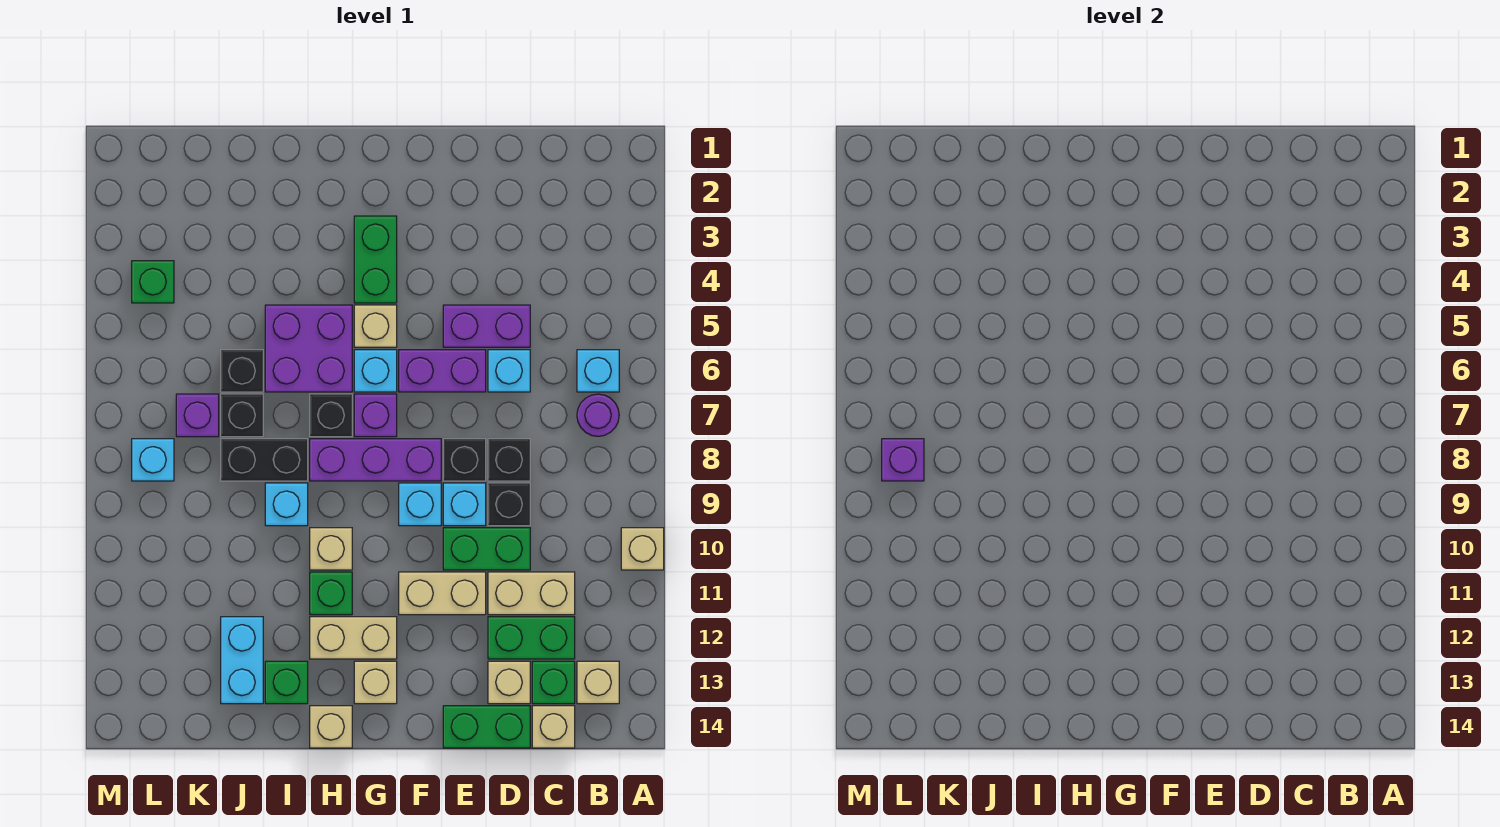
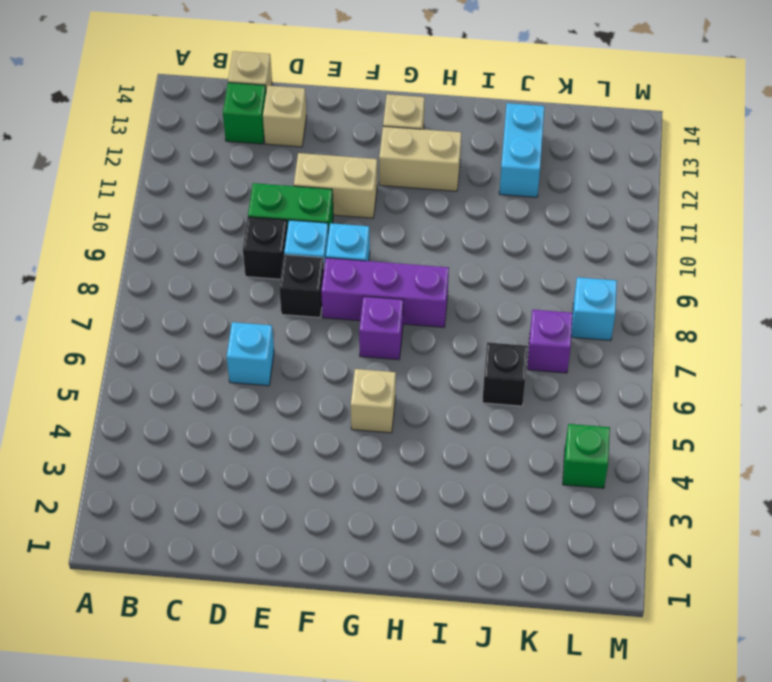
none -> tan brick A10 level 1
none -> cyan brick B6 level 1
none -> purple round brick B7 level 1
none -> tan brick B13 level 1

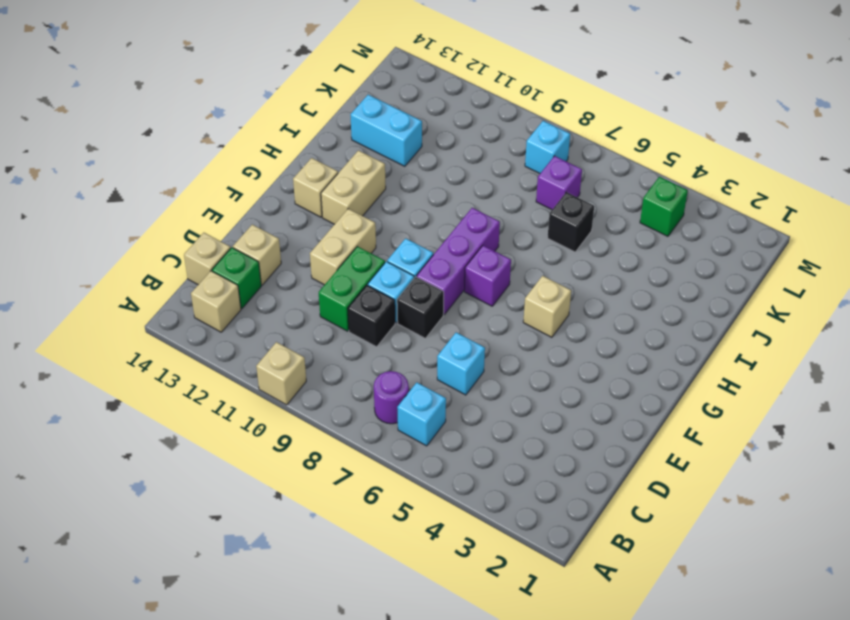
none -> tan brick C11:D11 level 1
none -> green brick C12:D12 level 1
none -> purple brick D5:E5 level 1
none -> black brick D8 level 1

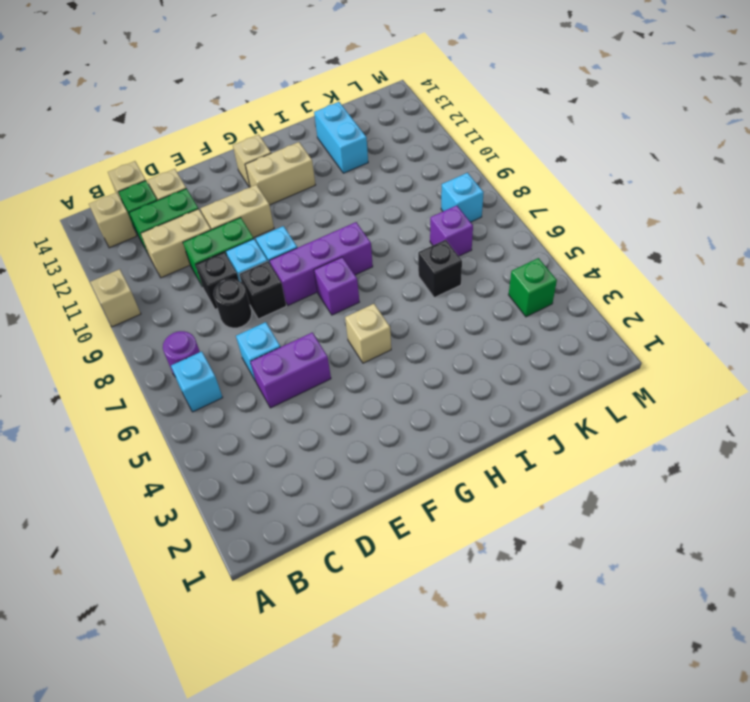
black round brick D8 level 1 -> black brick D8 level 1
none -> green brick D14:E14 level 1
none -> purple brick E6:F6 level 1
none -> green brick G3:G4 level 1
none -> cyan brick G6 level 1

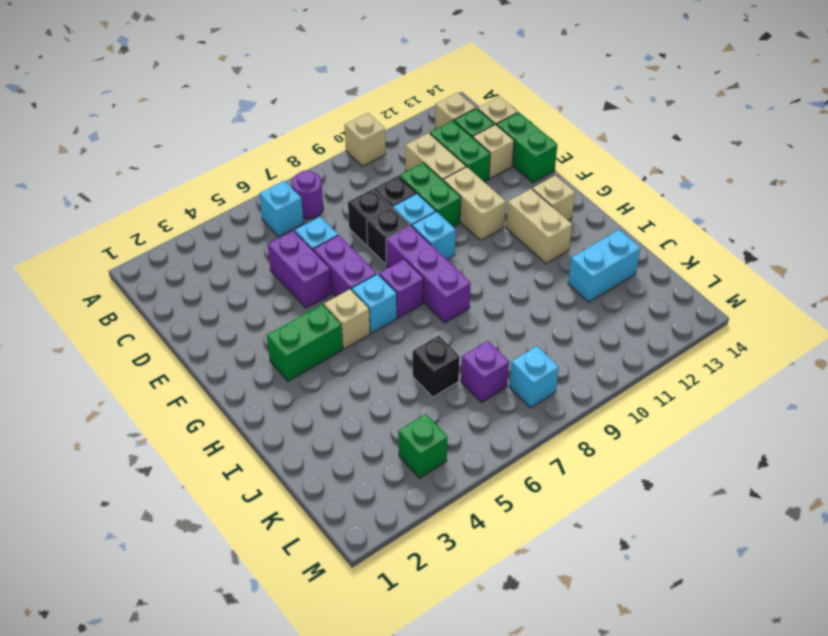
none -> purple brick H5:I6 level 1
none -> black brick H7 level 1
none -> tan brick H10 level 1
none -> green brick H11 level 1

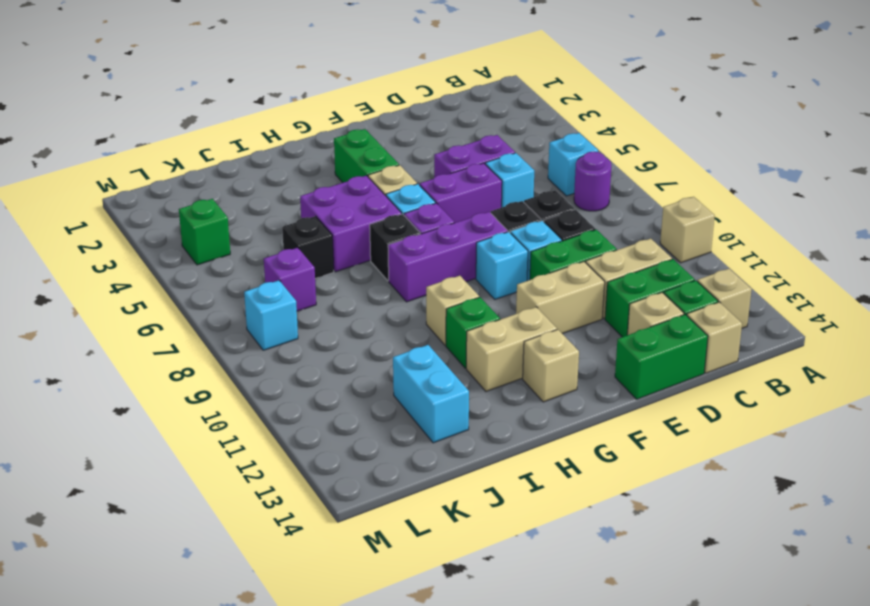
none -> tan brick H14 level 1
none -> black brick I8:J8 level 1
none -> cyan brick I9 level 1
none -> green brick I13 level 1

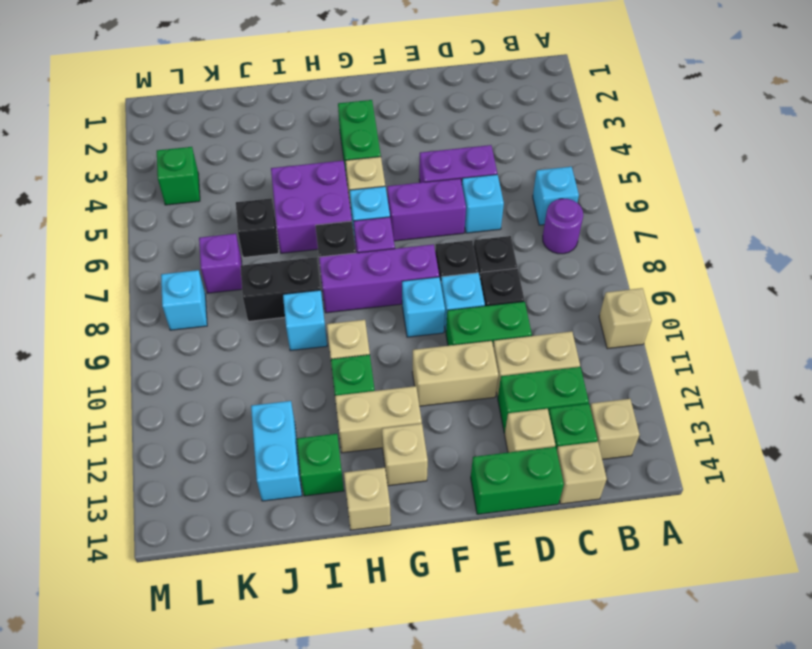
none -> black brick J7 level 1
none -> purple brick L8 level 2

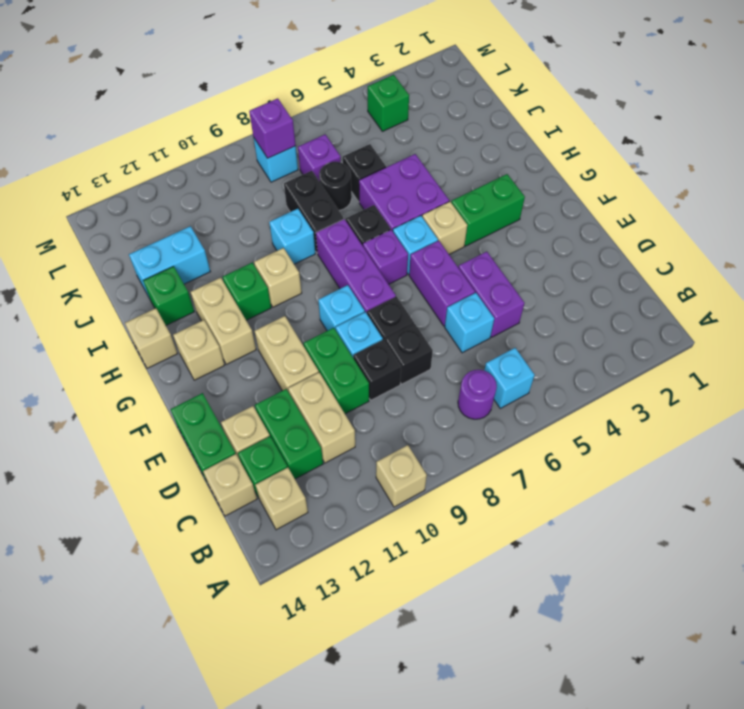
black round brick J7 level 1 -> black brick J7 level 1

